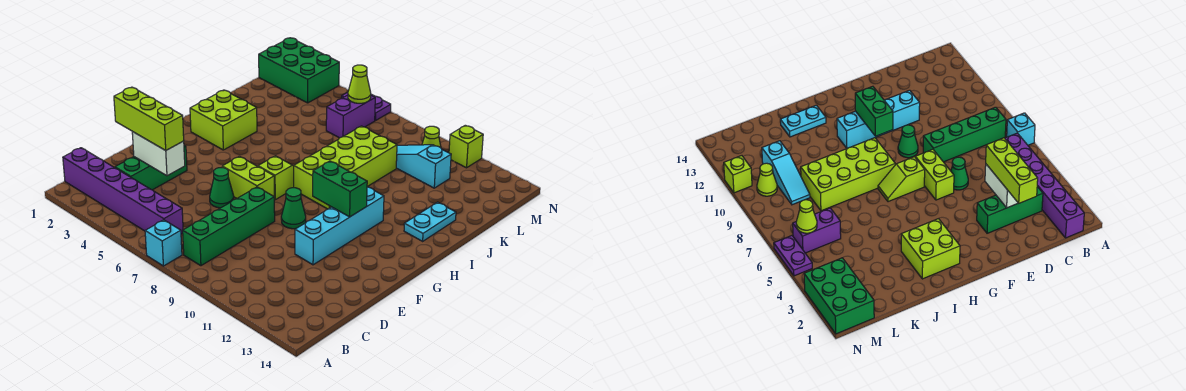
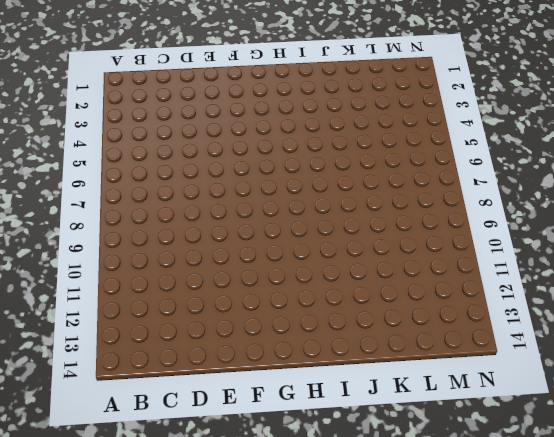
none -> cyan brick A7 level 1
none -> purple brick B1:B6 level 1
none -> green brick B8:E8 level 1

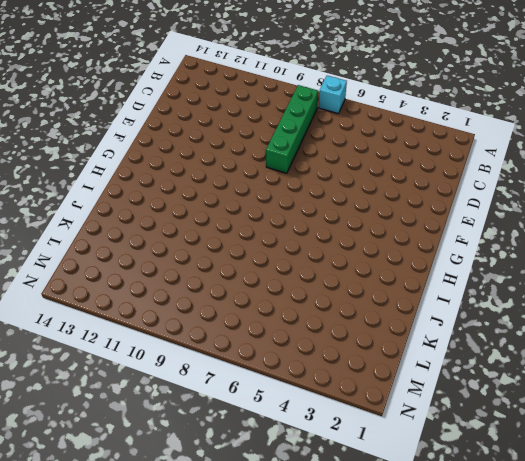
none -> purple brick B1:B6 level 1
none -> green brick C3:E3 level 1
none -> green cone E6 level 1

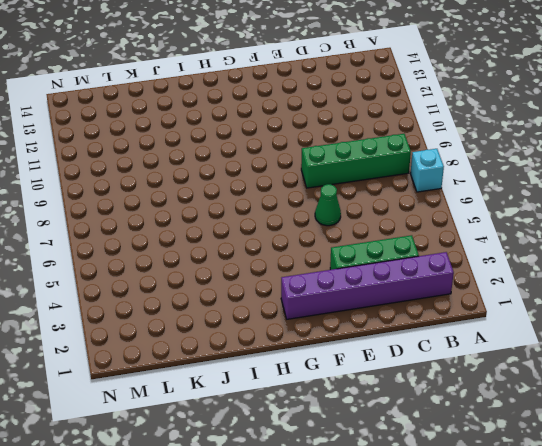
purple brick B2:G2 level 1 -> purple brick B1:B6 level 1
none -> cyan brick E11:H11 level 1
none -> lime brick F6:F7 level 1
none -> green cone F9 level 1

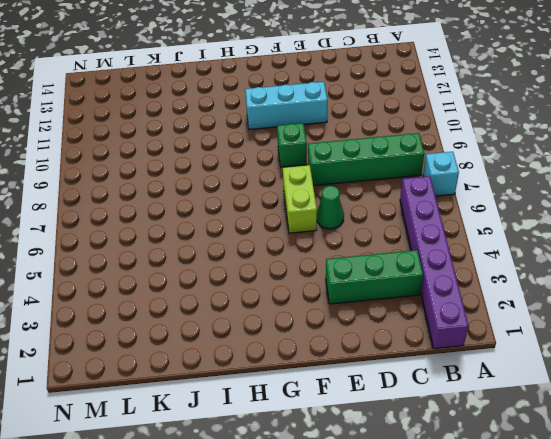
cyan brick E11:G11 level 1 -> cyan brick E11:H11 level 1
green brick F9 level 1 -> green cone F9 level 1
none -> lime slope G7:H7 level 1 top G
none -> lime brick H2:I3 level 1
none -> lime brick H8:K9 level 1

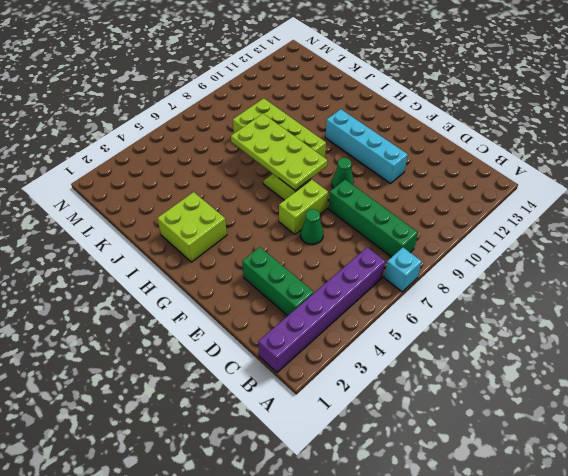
lime plate G7:J8 level 2 -> none
none -> cyan plate I13:J13 level 1
none -> purple brick L6:M6 level 1
none -> cyan slope L9:L11 level 1 top 11

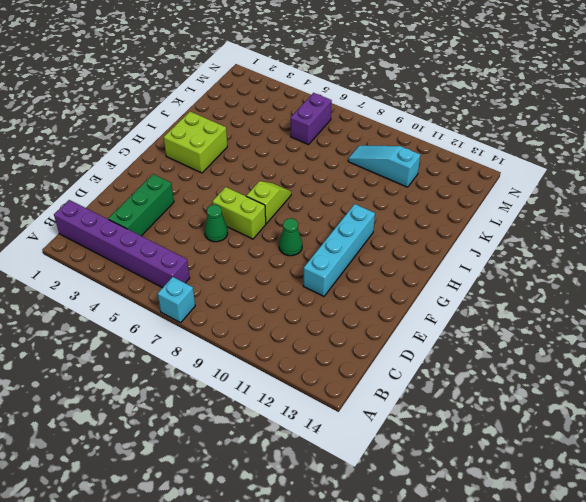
none -> green brick B8:E8 level 1
none -> lime brick H8:K9 level 1
none -> cyan plate I13:J13 level 1

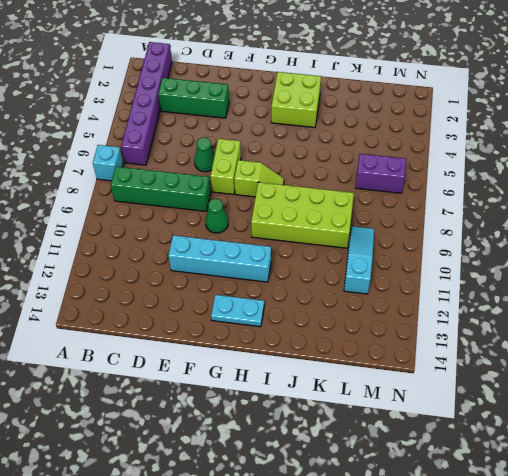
cyan plate G13:H13 level 1 -> cyan plate I13:J13 level 1
none -> green brick M1:N3 level 1
none -> lime cone M10 level 1
none -> purple plate N5:N6 level 1

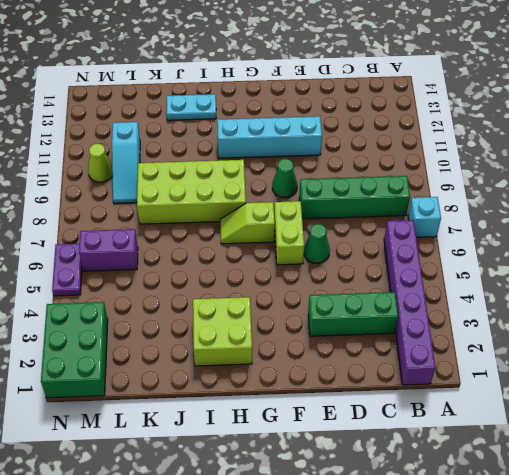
none -> lime brick N11 level 1
none -> white brick D3:D4 level 2
none -> green brick G10:G11 level 2

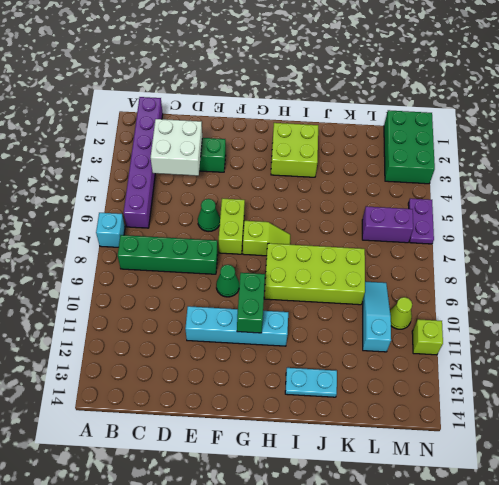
white brick C3:D4 level 2 -> white brick D3:D4 level 2
none -> lime cone M6 level 2
none -> lime brick D2:D4 level 3

